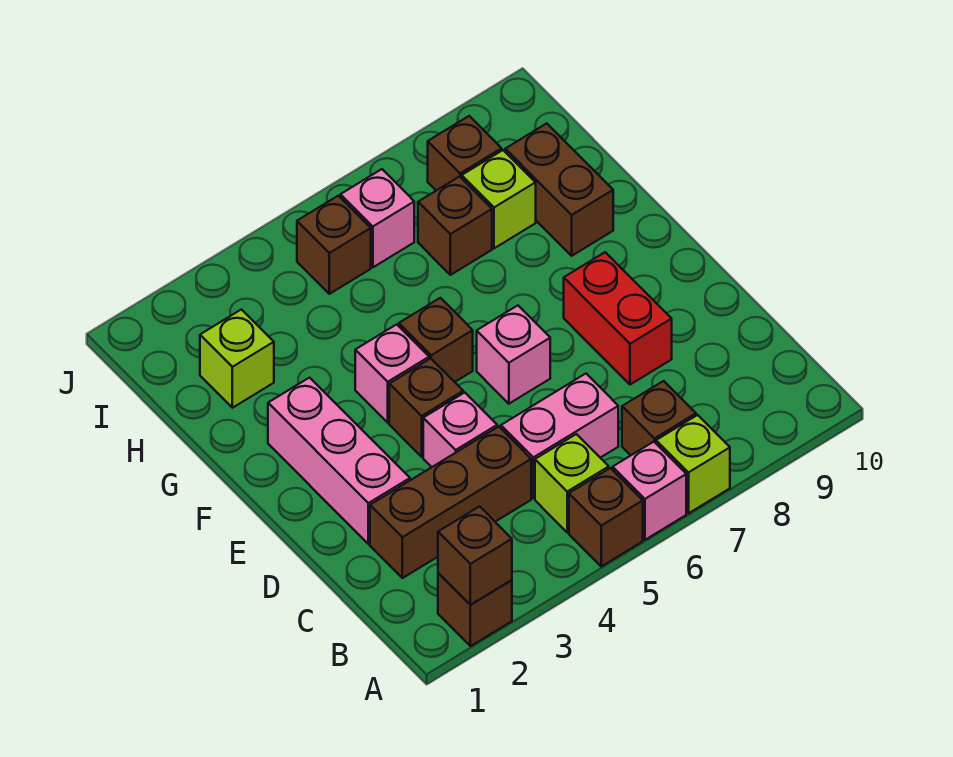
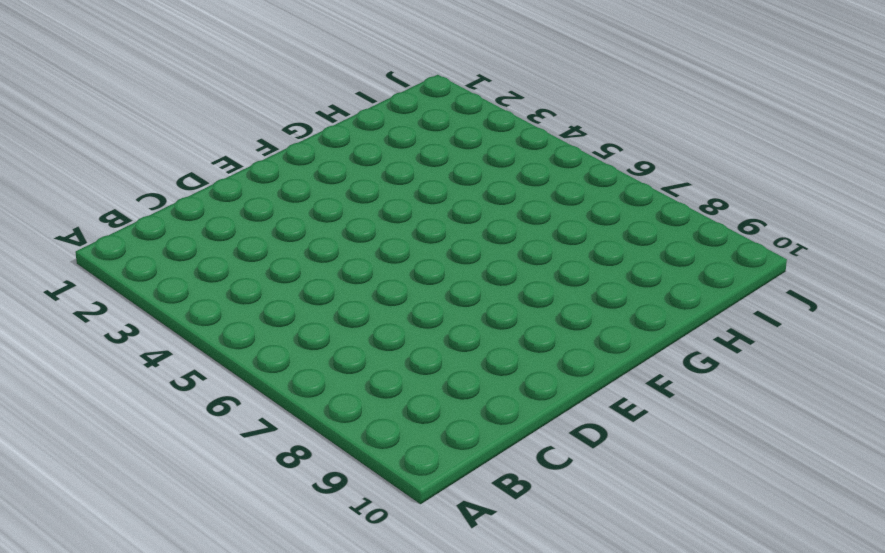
none -> brown brick A2 level 1
none -> brown brick A5 level 1
none -> pink brick A6 level 1

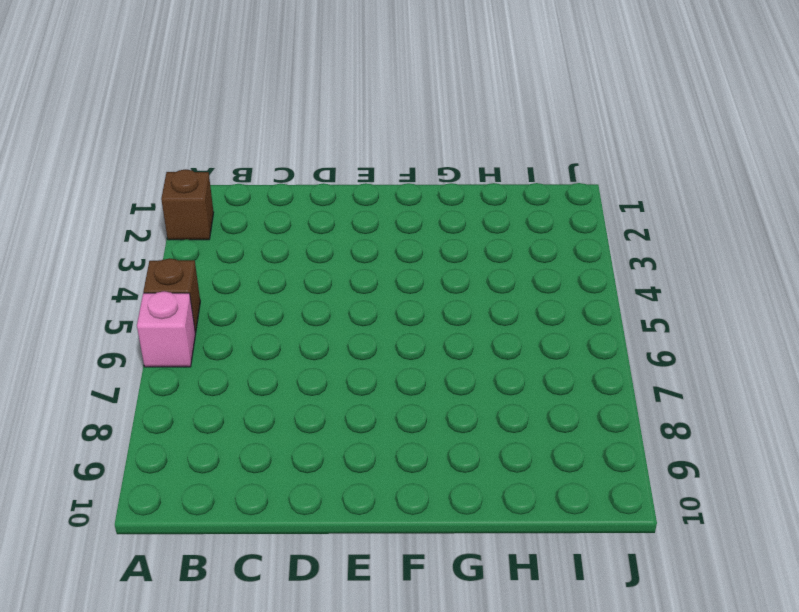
none -> lime brick A7 level 1
none -> lime brick B5 level 1
none -> brown brick B7 level 1

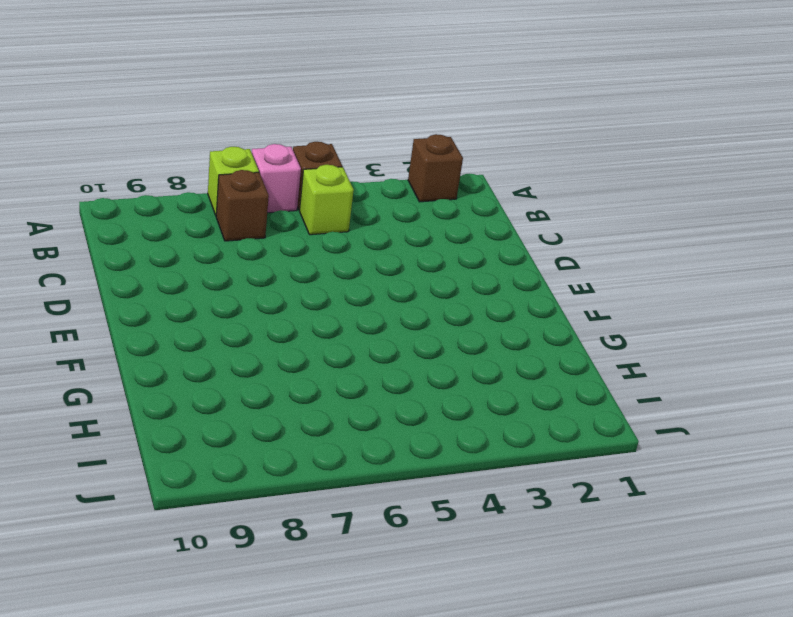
none -> brown brick C2:C4 level 1
none -> pink brick C5:C6 level 1
none -> pink brick D2:F2 level 1

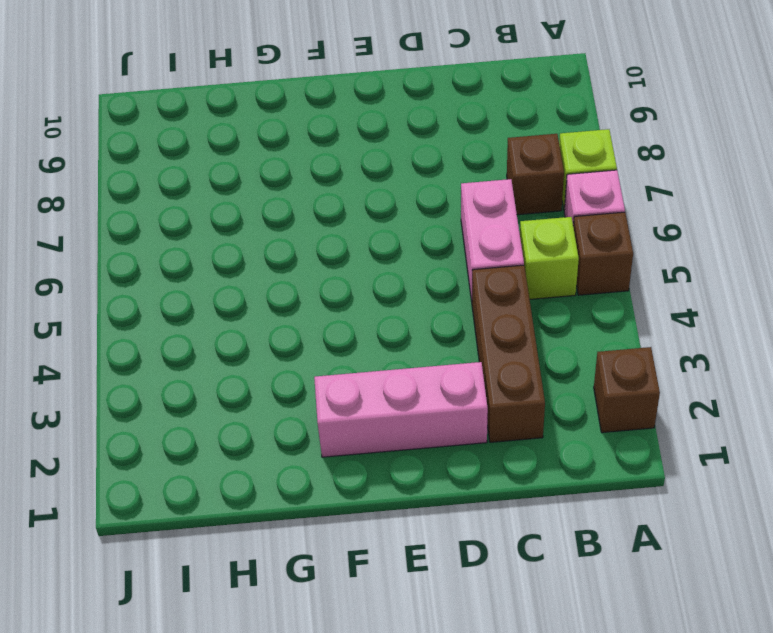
none -> pink brick D4 level 1
none -> red brick D8:E8 level 1
none -> brown brick E4 level 1

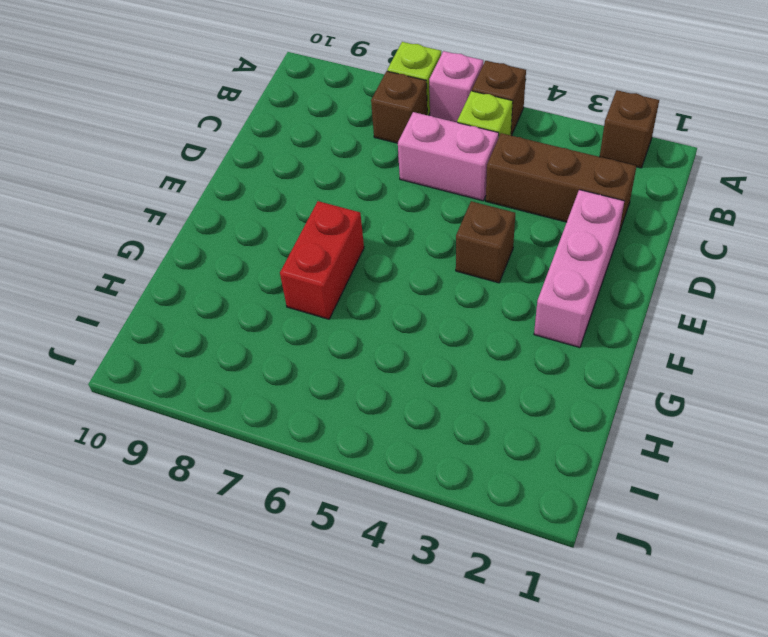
red brick F7:G7 level 1 -> red brick D8:E8 level 1
none -> pink brick D4 level 1
none -> pink brick E6 level 1
none -> pink brick F4 level 1

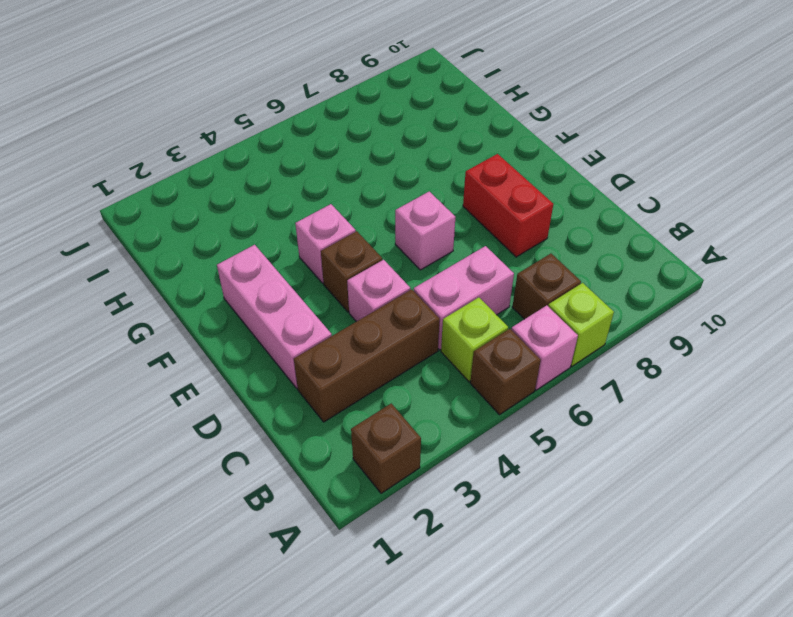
none -> brown brick F5 level 1
none -> brown brick G9:H9 level 1
none -> lime brick H2 level 1

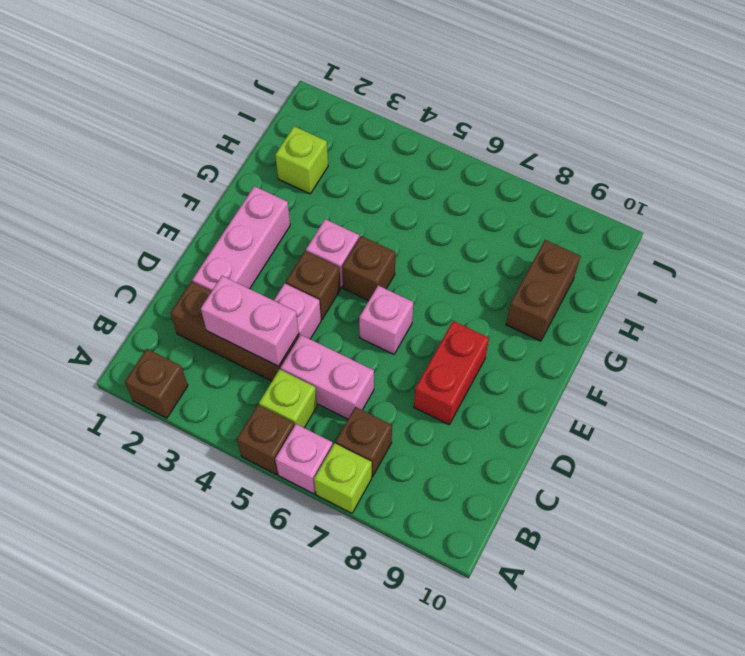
pink brick C3:C4 level 2 -> none
none -> brown brick H7 level 1
none -> lime brick H8 level 1
none -> brown brick I5 level 1

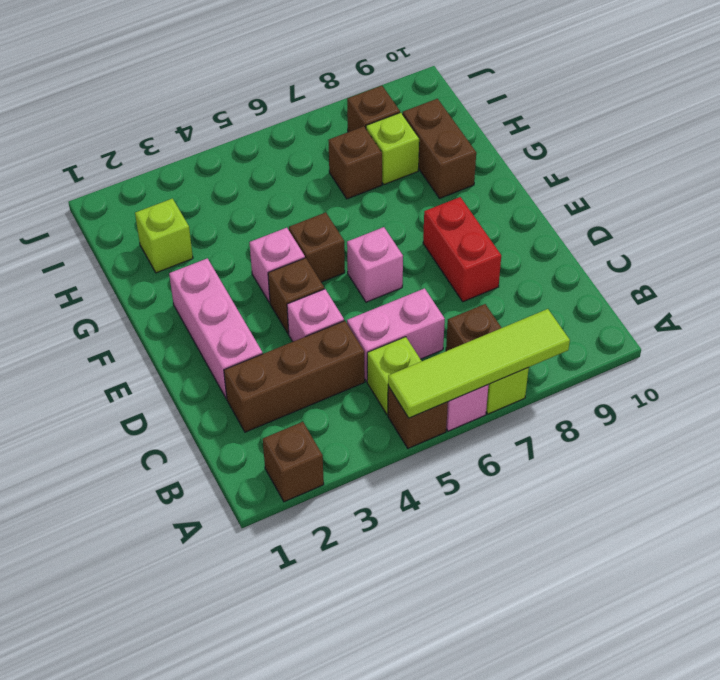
lime tile A5:A8 level 2 -> none
none -> brown brick I5 level 1
none -> pink brick I6 level 1
none -> brown brick A2 level 2

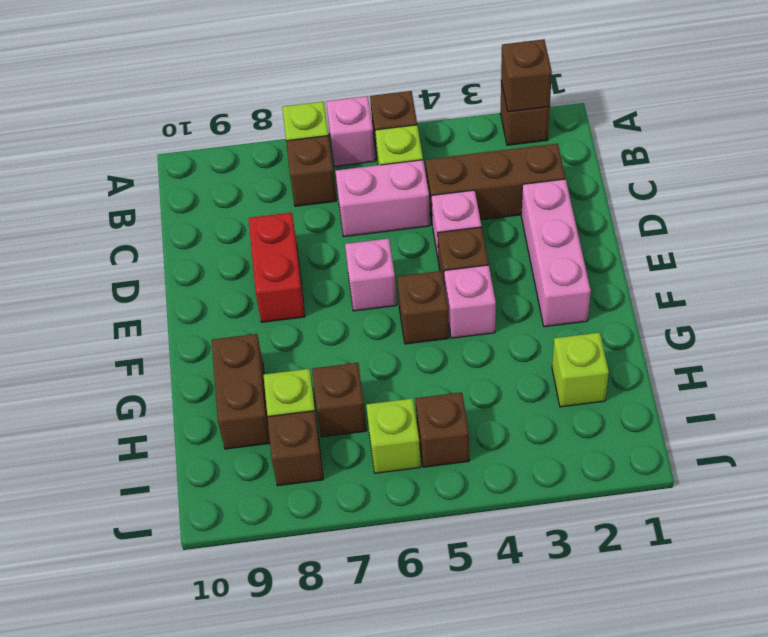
lime brick I6 level 1 -> pink brick I6 level 1

